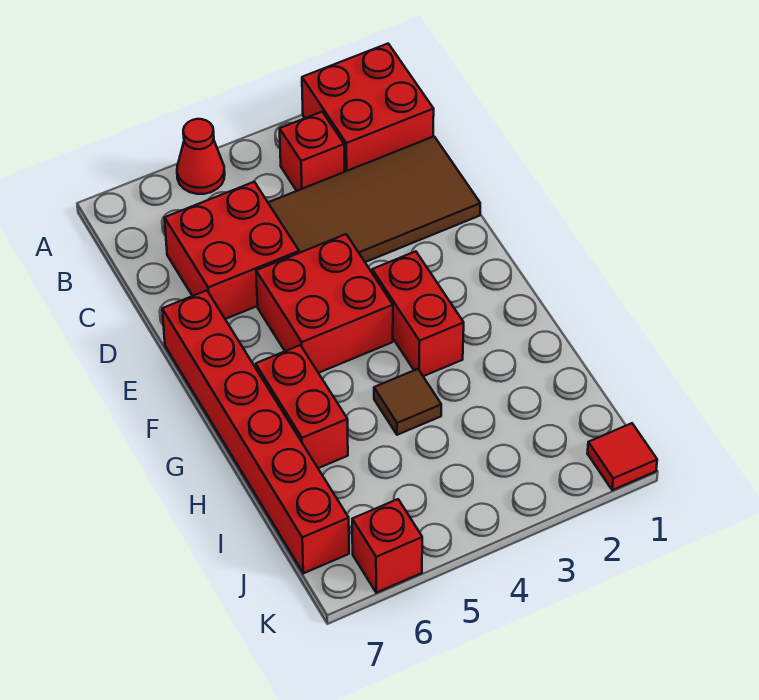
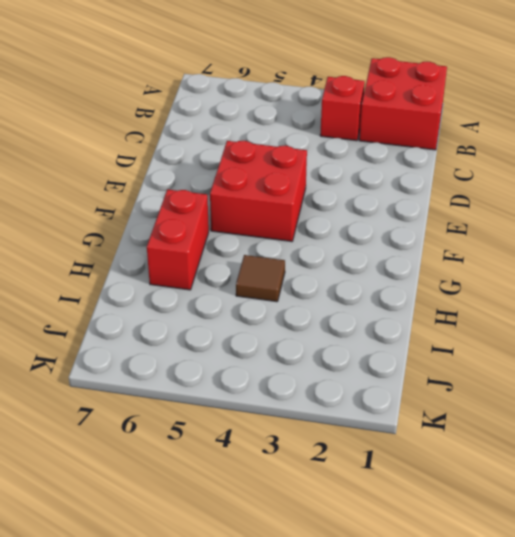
none -> red cone A5 level 1
none -> brown tile C1:D4 level 1
none -> red brick C5:D6 level 1

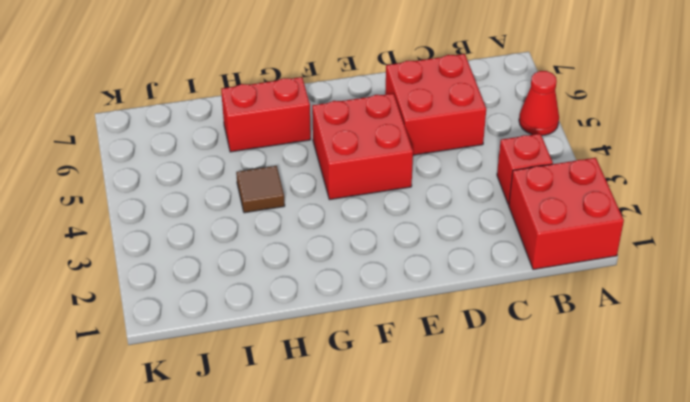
none -> brown tile C1:D4 level 1
none -> red brick E7:J7 level 1
none -> red brick F3:G3 level 1

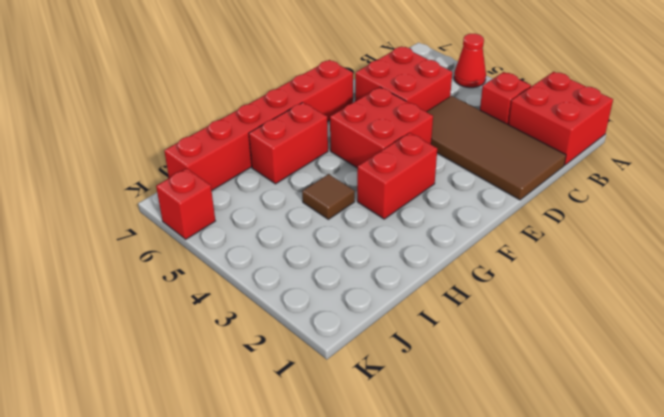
none -> red tile K1 level 1

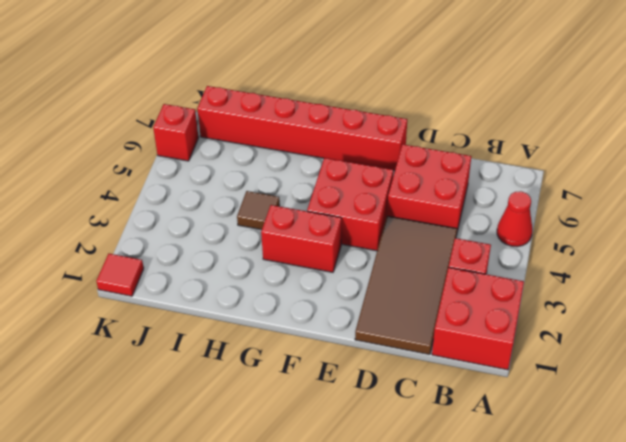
none -> red brick G6:H6 level 1

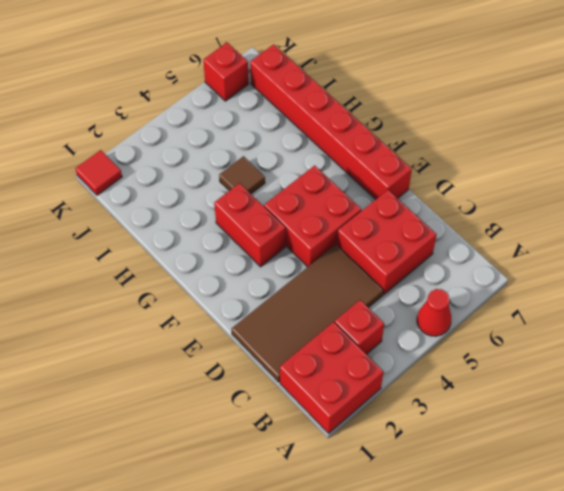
none -> red brick G6:H6 level 1

